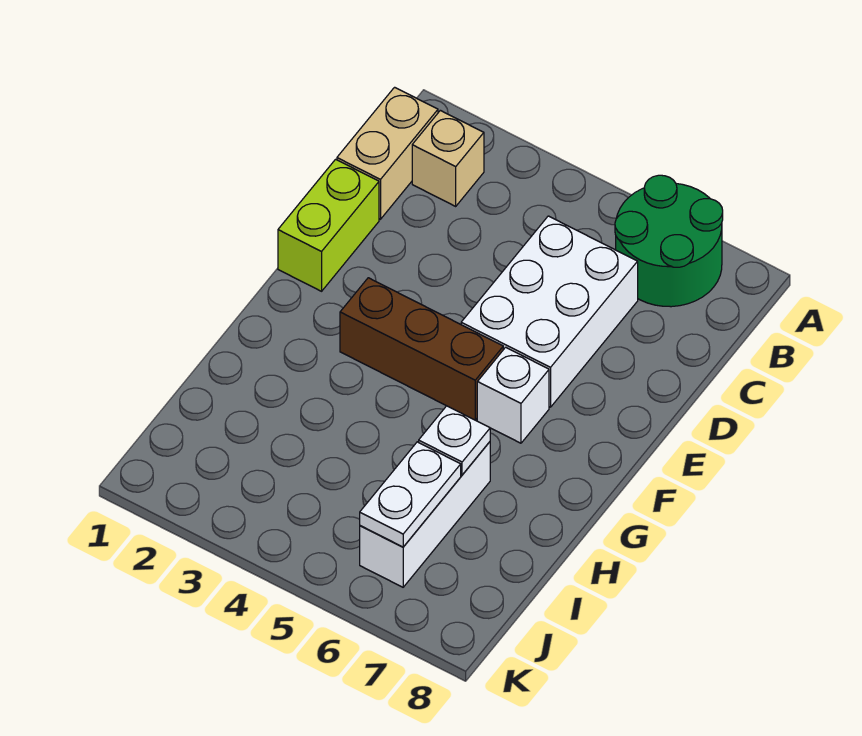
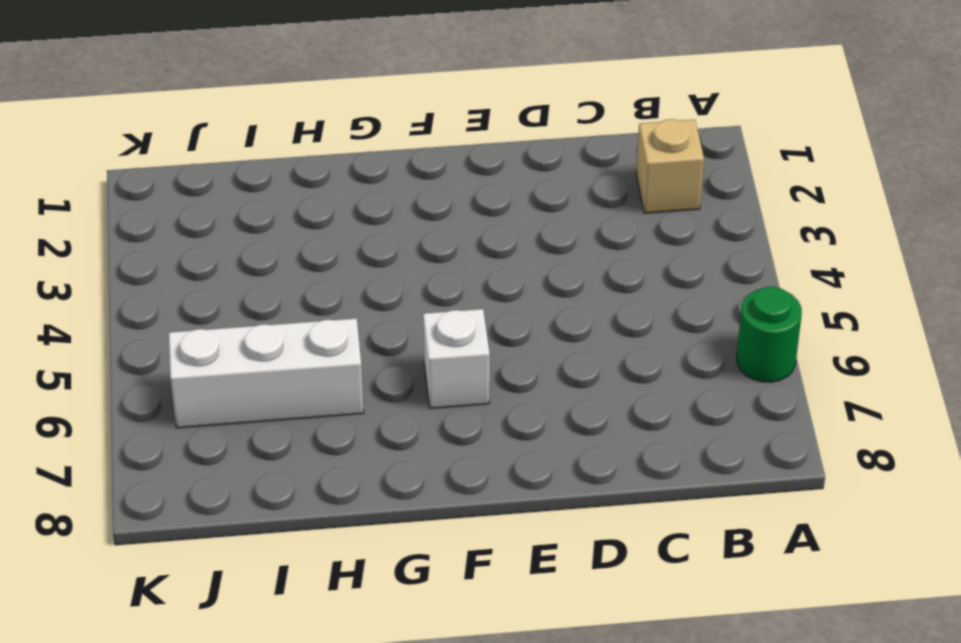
green round brick A6 level 1 -> green round brick A6:B7 level 1
none -> tan brick B1:C1 level 1
none -> white brick C5:E6 level 1

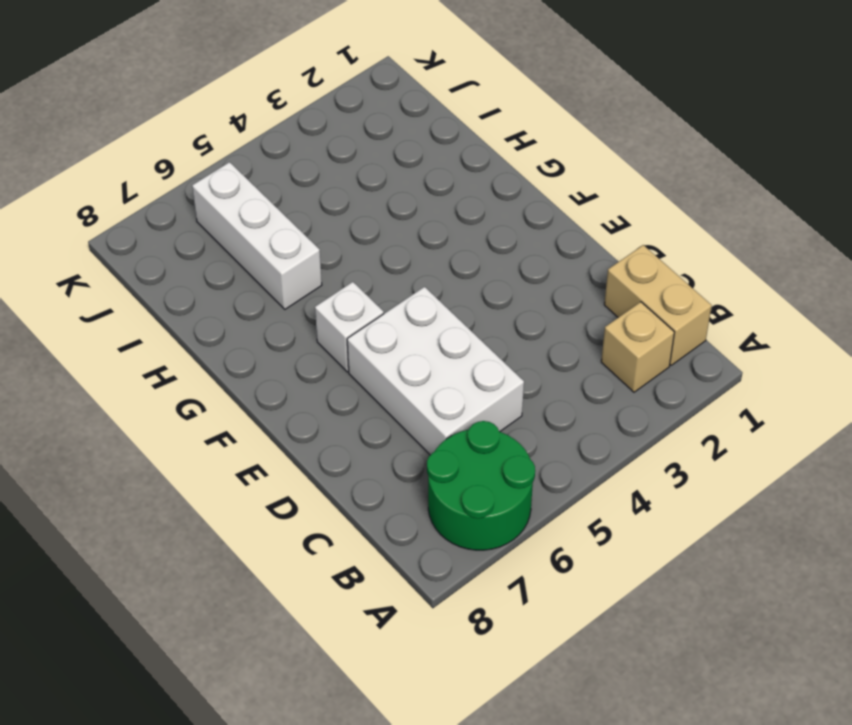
none -> lime brick D1:E1 level 1
none -> brown brick F3:F5 level 1

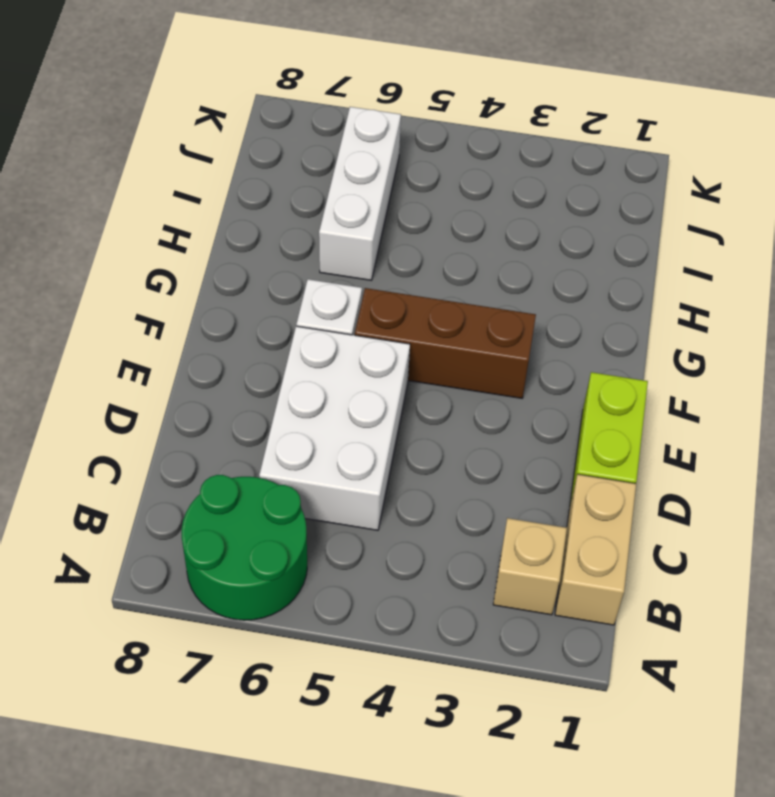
none -> white plate H6 level 2
none -> white plate I6:J6 level 2

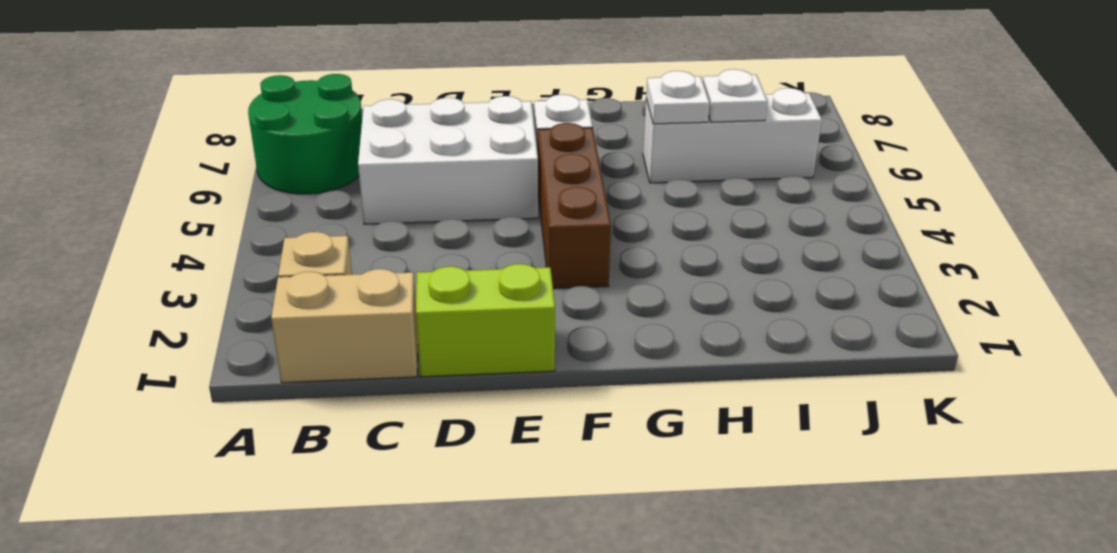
white plate I6 level 2 -> white plate I6:J6 level 2

